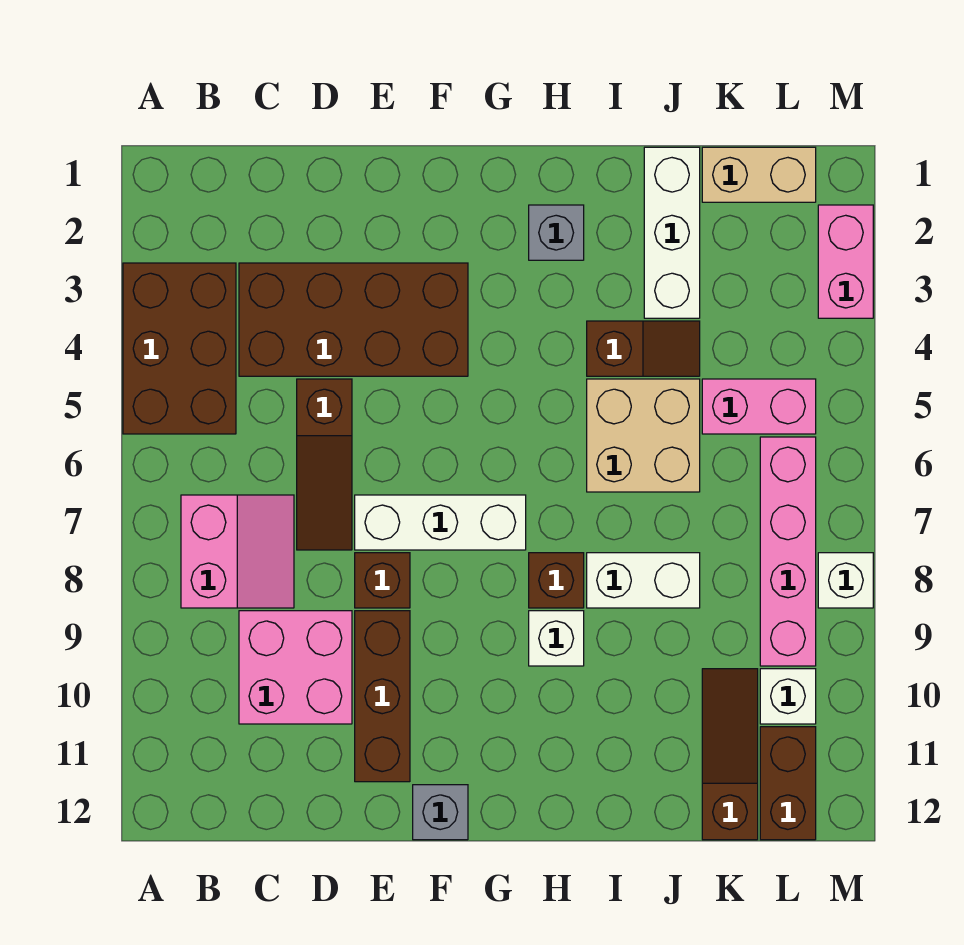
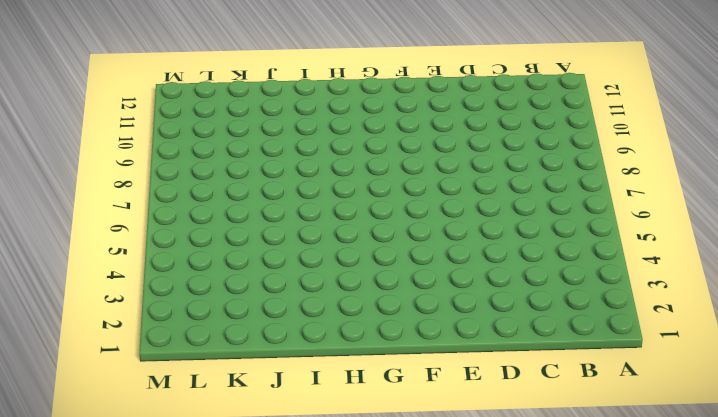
none -> brown brick A3:B5 level 1
none -> pink slope B7:C8 level 1 top B
none -> brown brick C3:F4 level 1

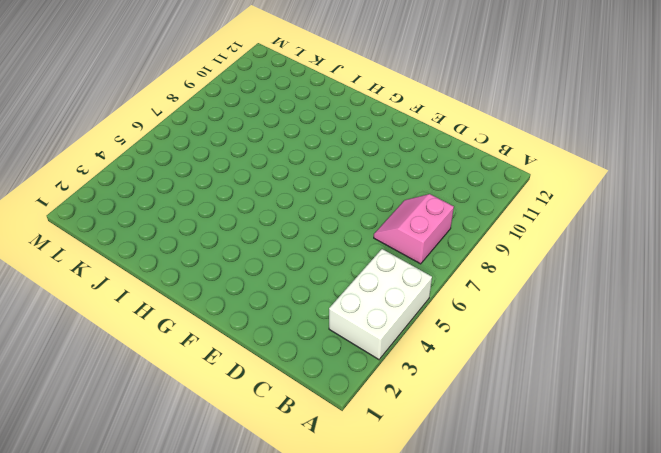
white brick A3:B5 level 1 -> brown brick A3:B5 level 1
none -> brown brick C3:F4 level 1
none -> pink brick C9:D10 level 1
none -> brown slope D5:D7 level 1 top 5

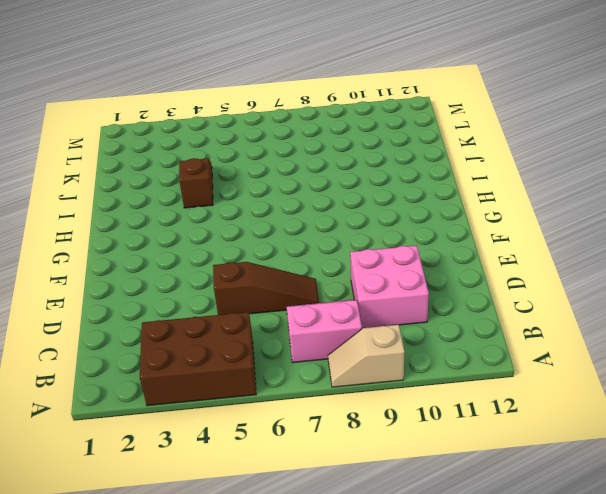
tan slope A8:A9 level 1 top 9 -> none
none -> brown brick C3:F4 level 1
none -> white brick E7:G7 level 1
none -> brown brick E8 level 1

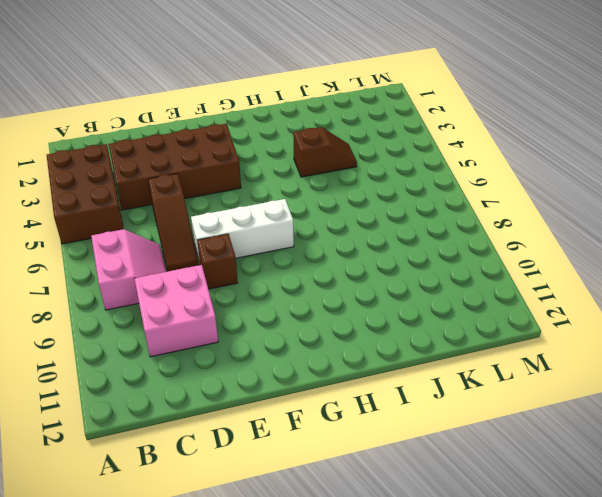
none -> brown brick E9:E11 level 1
none -> grey brick F12 level 1
none -> grey brick H2 level 1

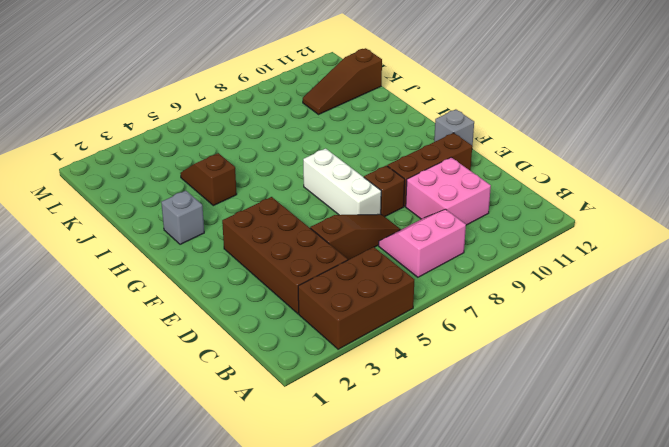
none -> brown brick H8 level 1
none -> white brick H9 level 1
none -> tan brick I5:J6 level 1

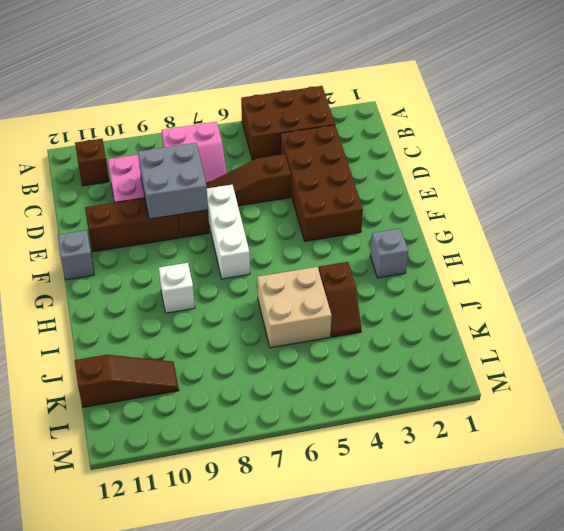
brown brick B11 level 1 -> brown brick H8 level 1
grey brick D8:E9 level 2 -> none
none -> white brick I8:J8 level 1
none -> white brick J1:J3 level 1
none -> tan brick K1:L1 level 1

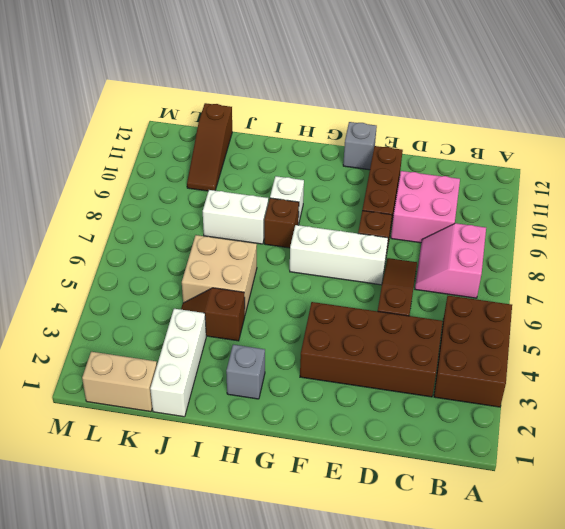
none -> pink brick K5:L5 level 1
none -> pink brick L6:L9 level 1
none -> white brick L10 level 1

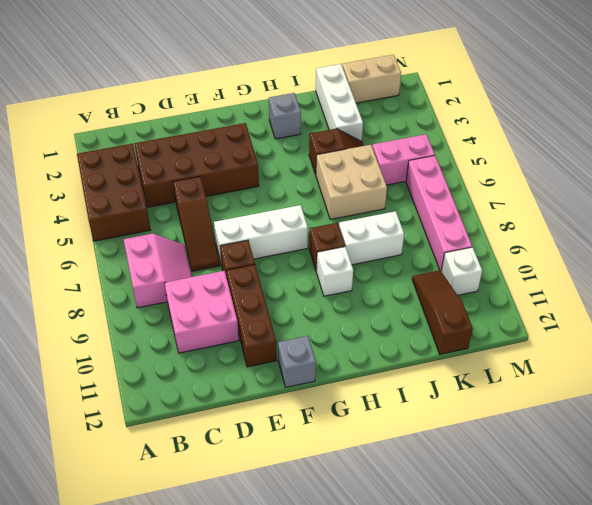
none -> brown brick L11:L12 level 1
none -> pink brick M2:M3 level 1
none -> white brick M8 level 1

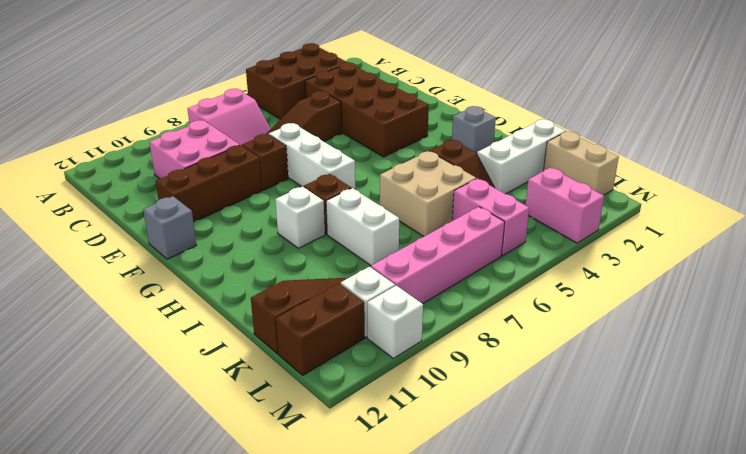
pink brick L3:M3 level 1 -> pink brick M2:M3 level 1
white brick M10 level 1 -> white brick M8 level 1

